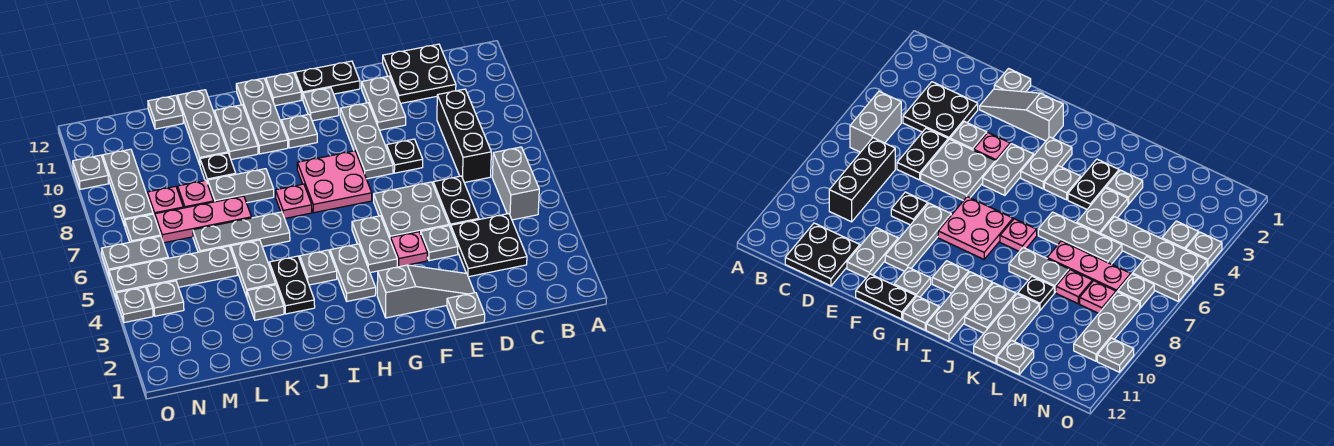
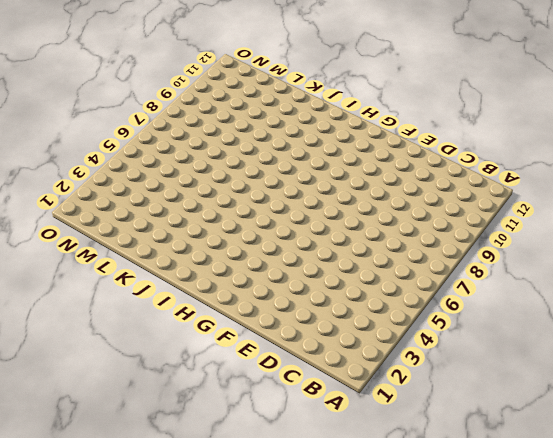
none -> grey brick B5:B6 level 1
none -> black plate C3:D4 level 1
none -> black brick C7:C9 level 1
none -> black plate C11:D12 level 1

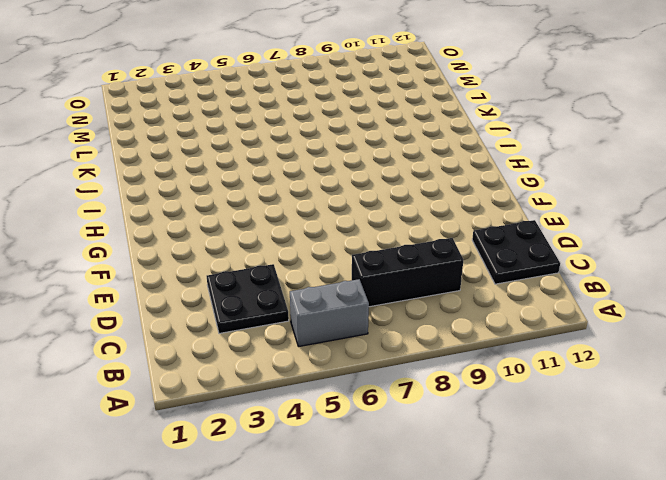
none -> black plate D5:D6 level 1
none -> grey plate E1 level 1
none -> grey slope E2:G2 level 1 top G
none -> grey plate E4 level 1

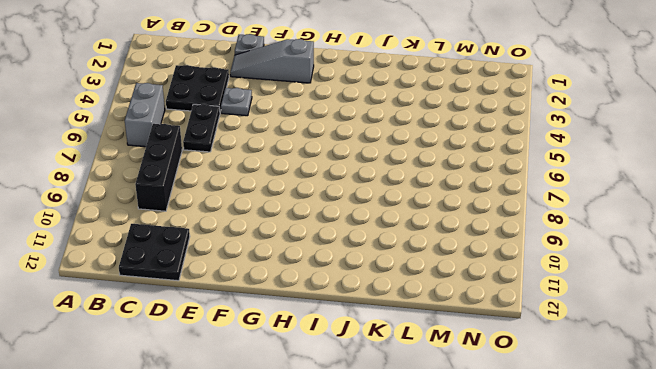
none -> grey plate E5:F6 level 1
none -> black plate E8 level 1
none -> grey plate E10:E11 level 1
none -> pink plate F4 level 1

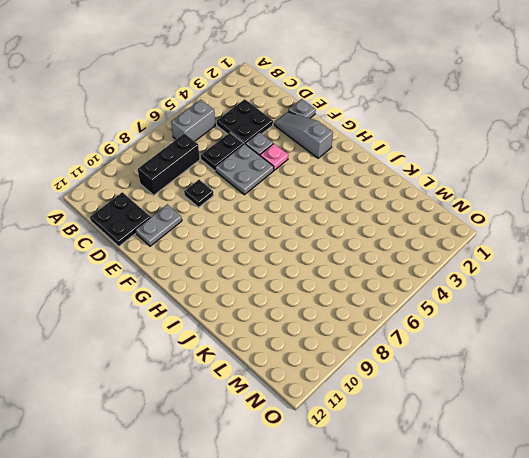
none -> grey plate F8:F10 level 1
none -> black plate F12:G12 level 1
none -> grey plate G4:G5 level 1
none -> pink plate G7:H8 level 1

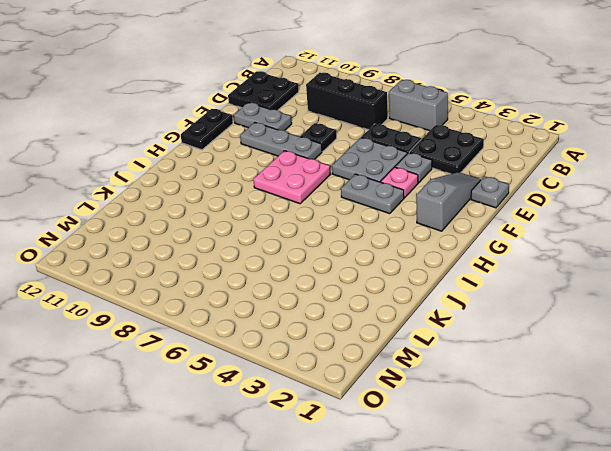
none -> grey plate G11 level 1
none -> grey plate H3:H4 level 1
none -> grey plate H10 level 1
none -> grey plate H12 level 1

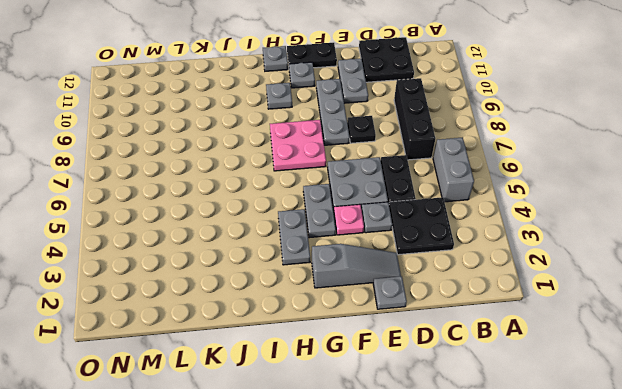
none -> grey plate I4 level 1
none -> pink plate I7 level 1
none -> grey plate I10:I12 level 1
none -> black plate J3:J4 level 1

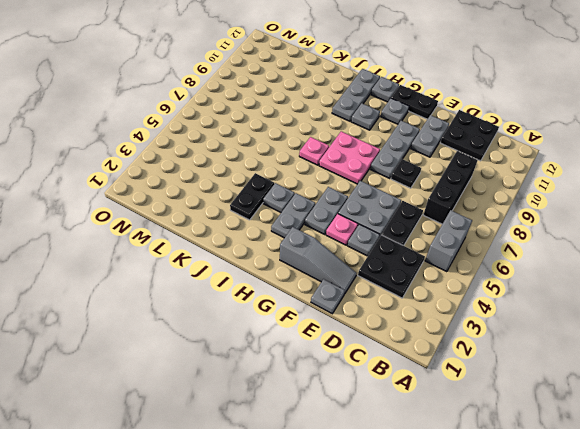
none -> grey plate J6:L6 level 1
none -> grey plate J8:K8 level 1
none -> grey plate J10:J11 level 1
none -> grey plate K3 level 1

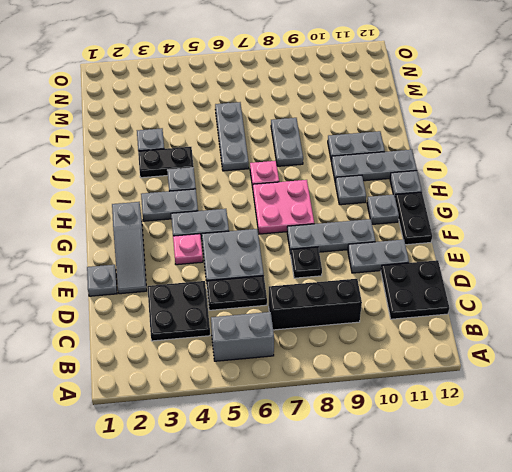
none -> grey plate E4 level 1
none -> grey plate K4:K5 level 1
none -> pink plate K7:M7 level 1
none -> black plate K9 level 1

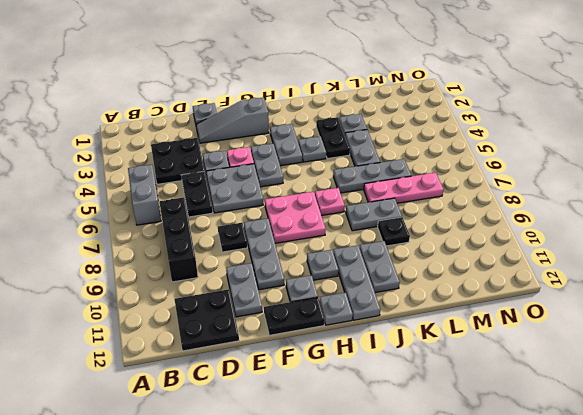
none -> grey plate K10:K12 level 1
none -> grey plate L5:O5 level 1
none -> pink plate L8 level 1
none -> grey plate L12 level 1

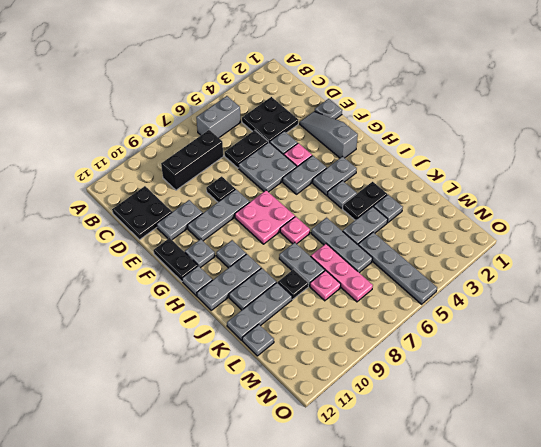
none -> pink plate M8 level 1
none -> grey plate N4 level 1
none -> grey plate N6:O6 level 1
none -> grey plate N7 level 1

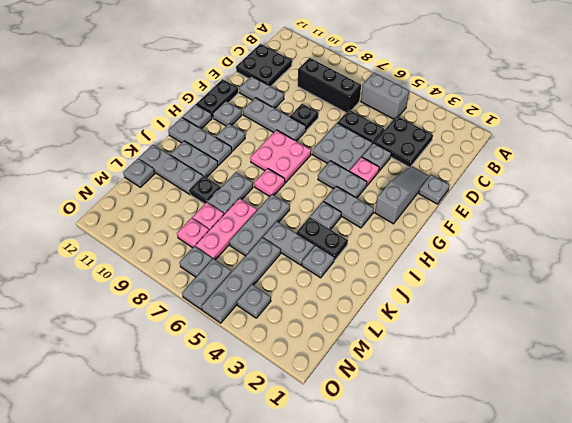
none -> grey plate N8:N10 level 1
none -> grey plate O4 level 1
none -> grey plate O10 level 1

